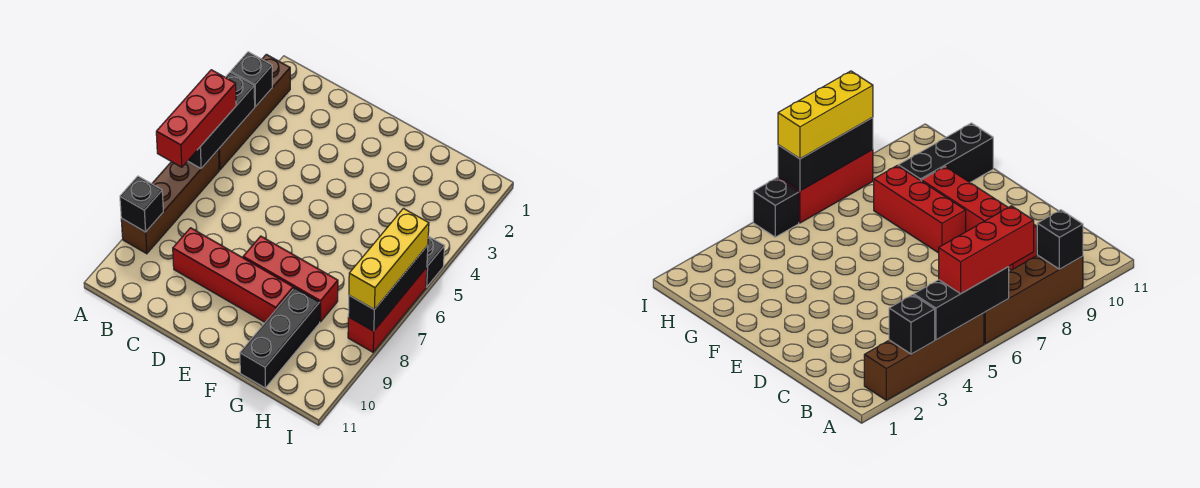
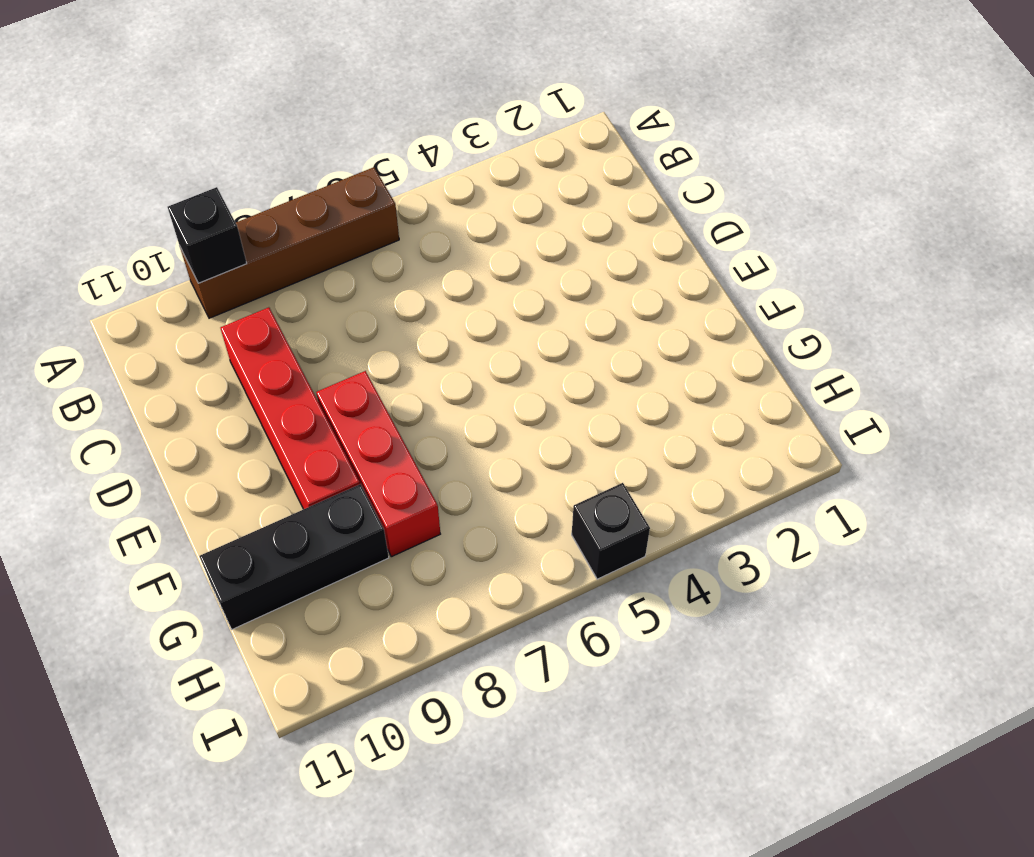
none -> brown brick A2:A5 level 1
none -> red brick I6:I8 level 1
none -> black brick A3 level 2

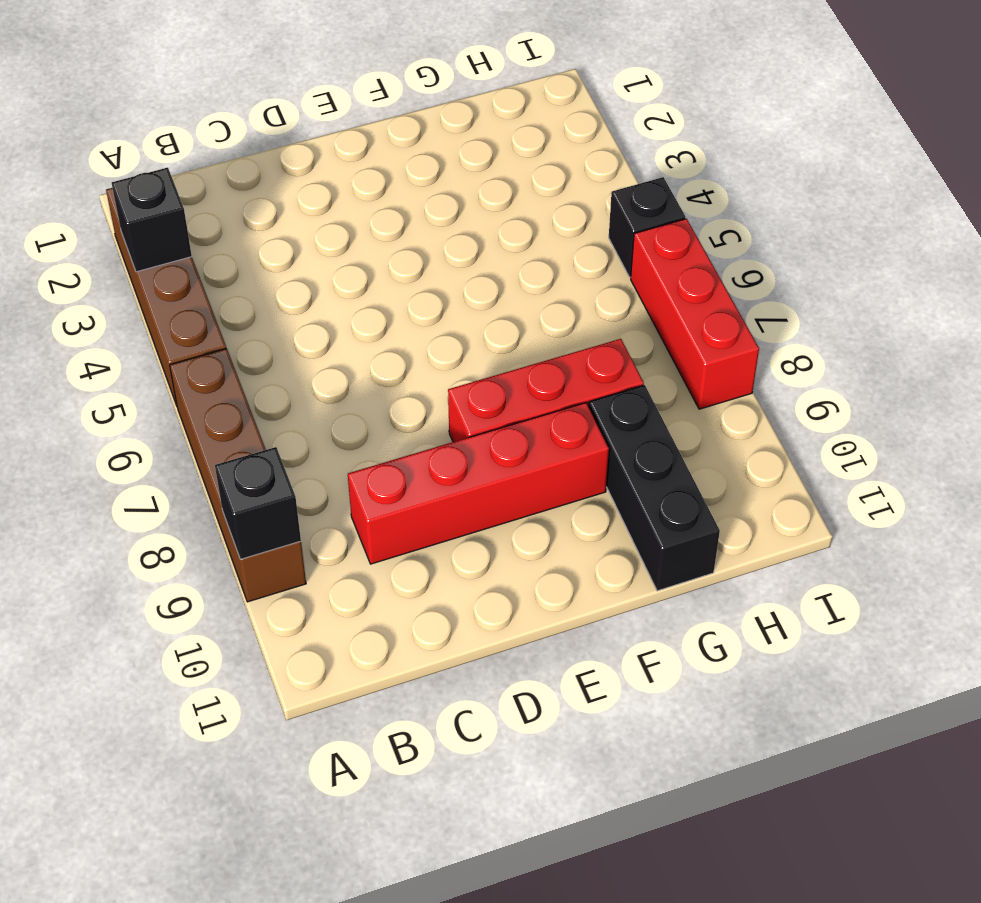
none -> black brick A4:A6 level 2
none -> black brick I6:I8 level 2
none -> red brick A5:A7 level 3

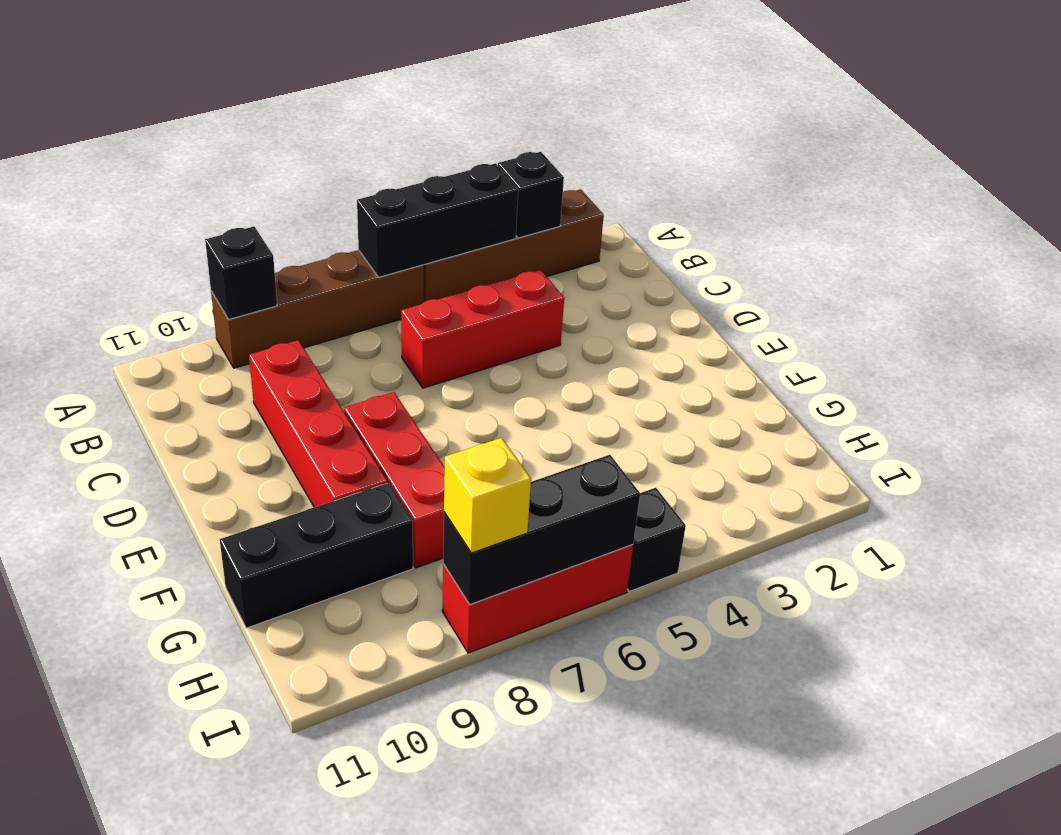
red brick C4:C6 level 1 -> red brick A5:A7 level 3
yellow brick I8 level 3 -> yellow brick I6:I8 level 3

